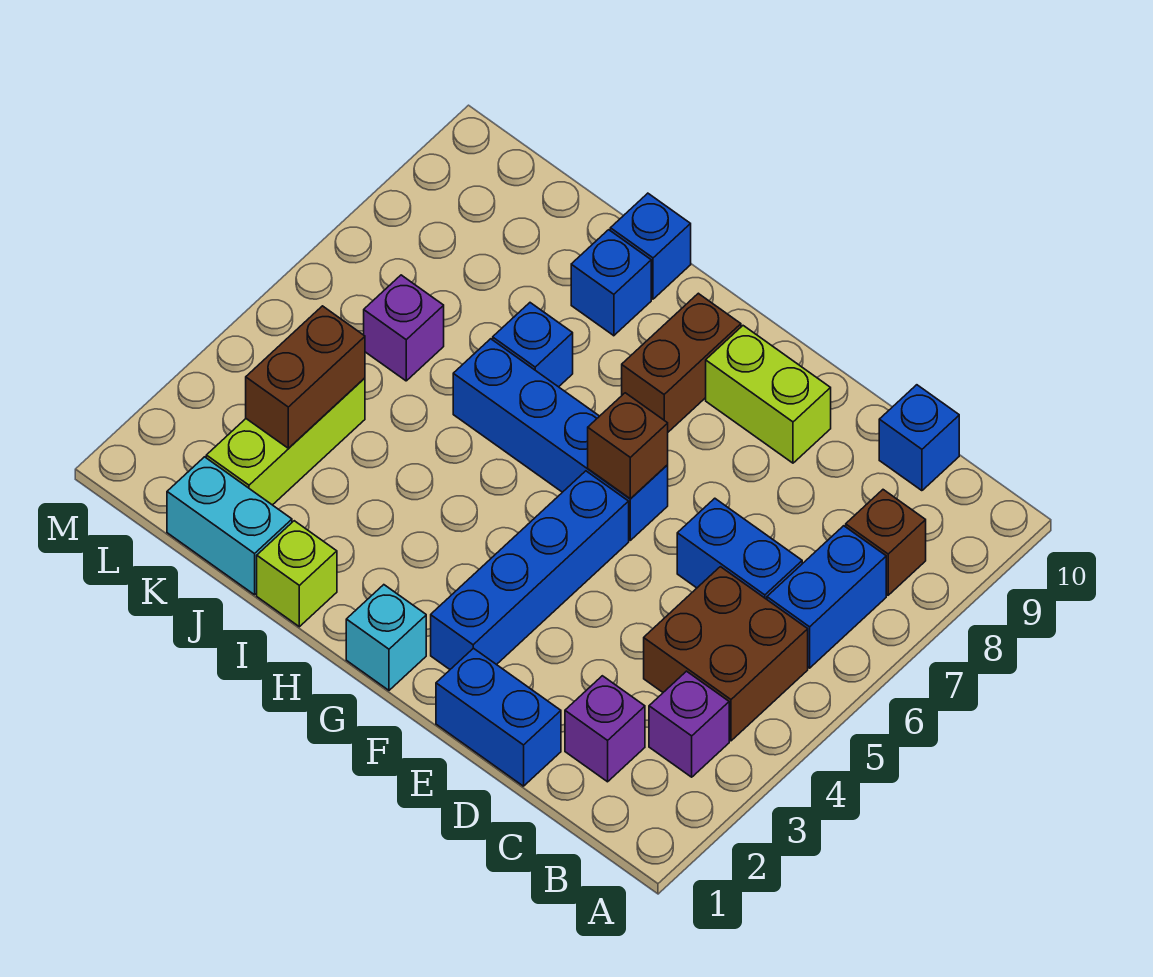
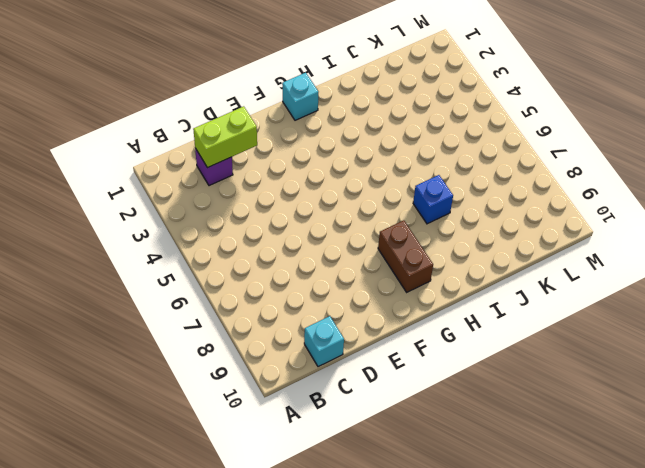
lime brick C2:D2 level 2 -> lime brick E9:F9 level 1
cyan brick C10 level 1 -> blue brick C10 level 1
none -> purple brick B3 level 1
none -> brown brick B4:C5 level 1
none -> blue brick B6:B7 level 1

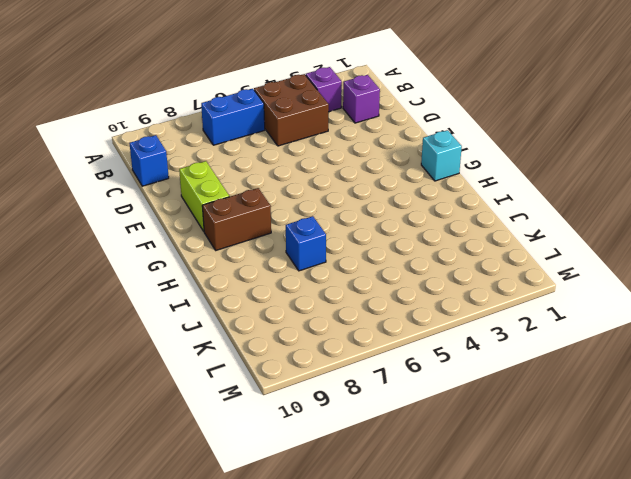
none -> brown brick B8 level 1
none -> blue brick C6:D6 level 1
none -> blue brick D1:E1 level 1

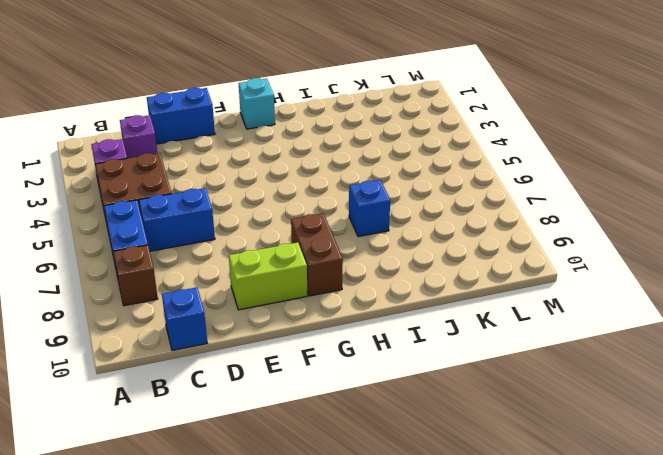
none -> blue brick F2:F5 level 1
none -> blue brick F6:I6 level 1
none -> lime brick I1 level 1

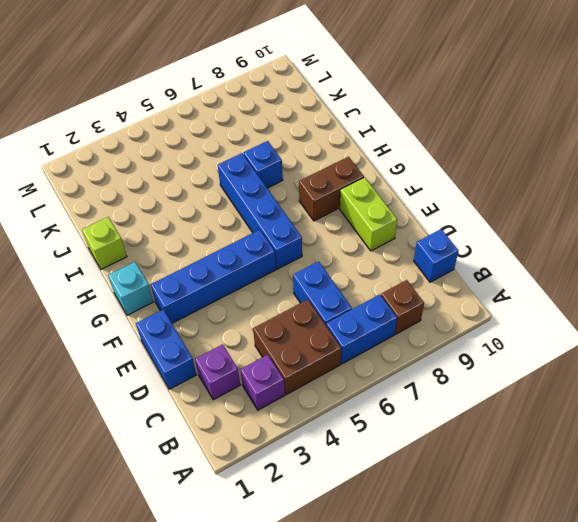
none -> blue brick I9 level 1
none -> blue brick I10 level 1
none -> cyan brick J1:K1 level 1

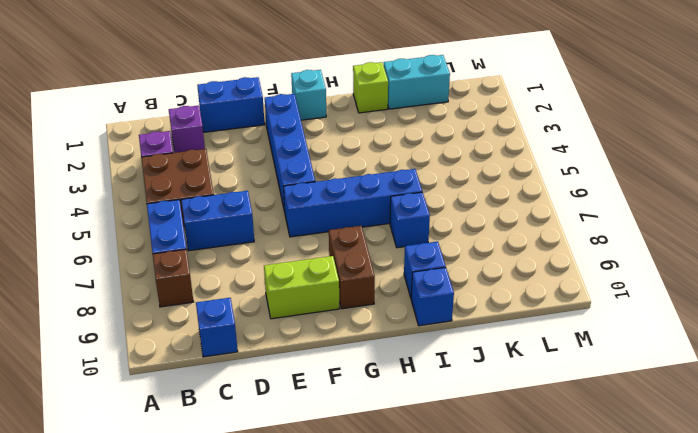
none -> lime brick K2:K4 level 1
none -> purple brick K6 level 1
none -> brown brick F6 level 2

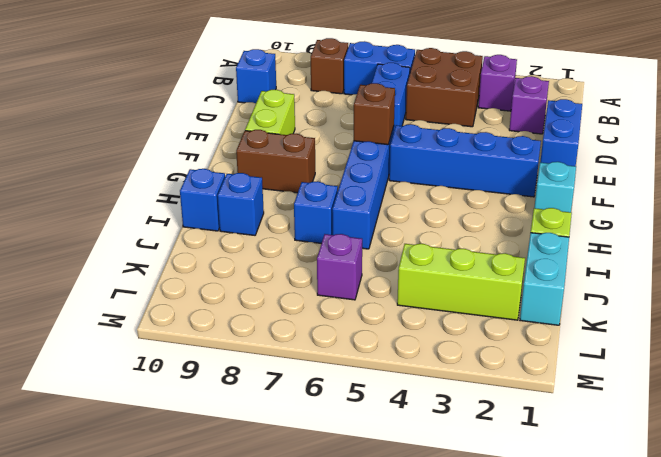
none -> brown brick K3:K4 level 2

